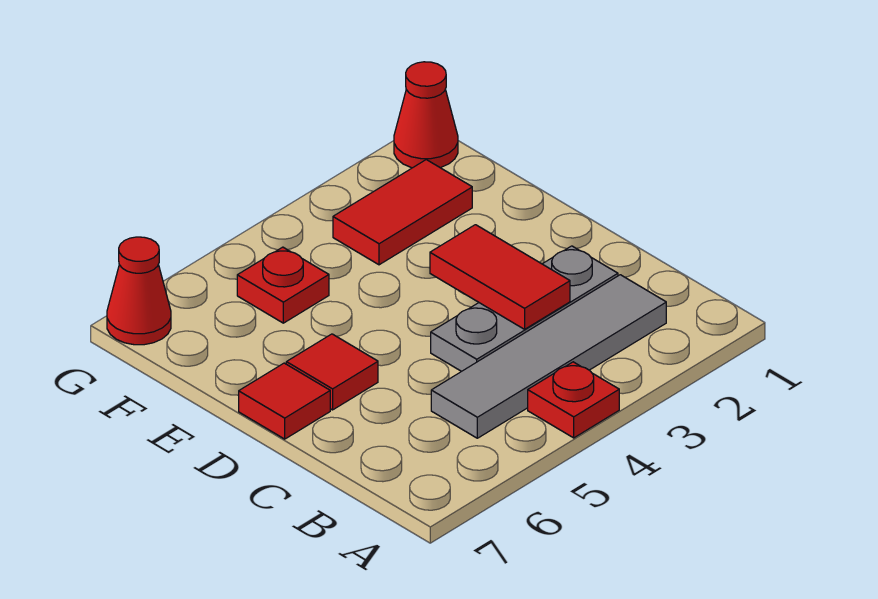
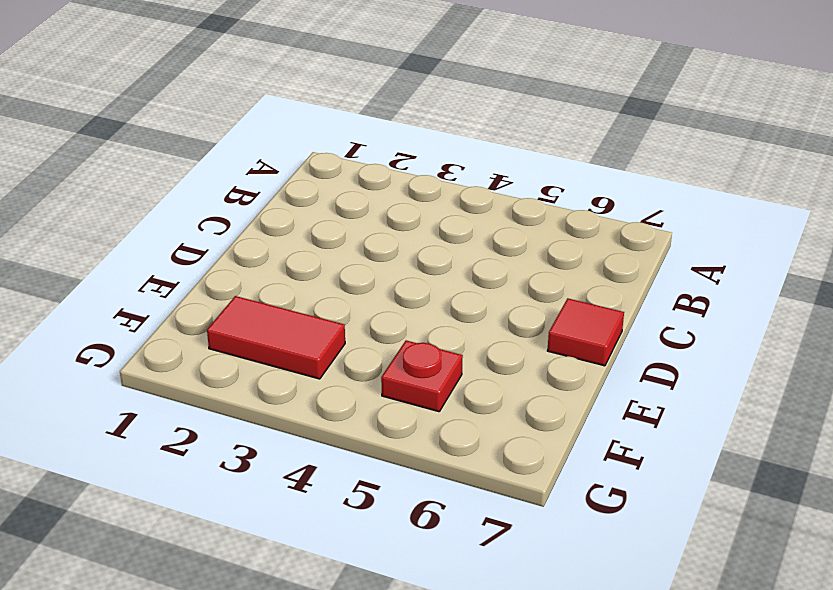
none -> red plate A4 level 1
none -> grey tile B2:B5 level 1

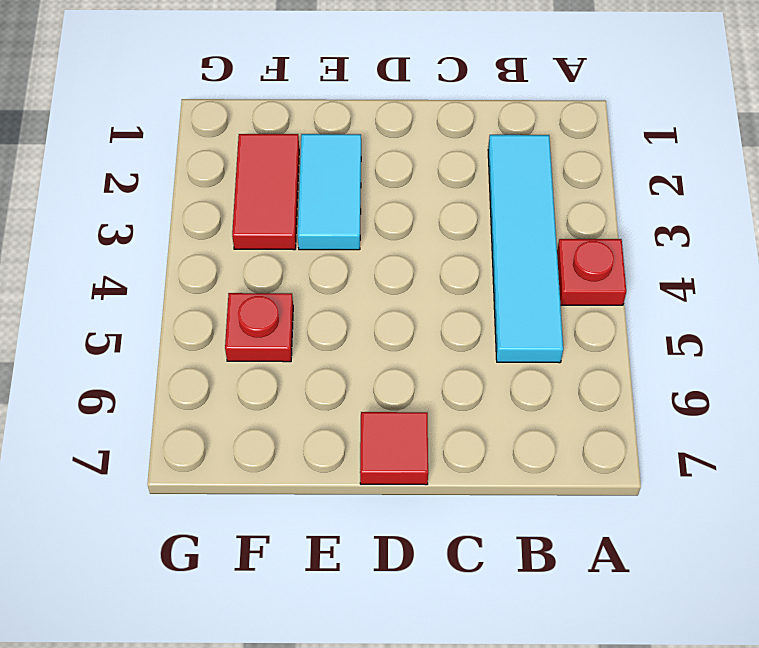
cyan tile B2:B5 level 1 -> grey tile B2:B5 level 1
cyan tile E2:E3 level 1 -> none
none -> grey plate C2:C4 level 1
none -> red tile D6 level 1

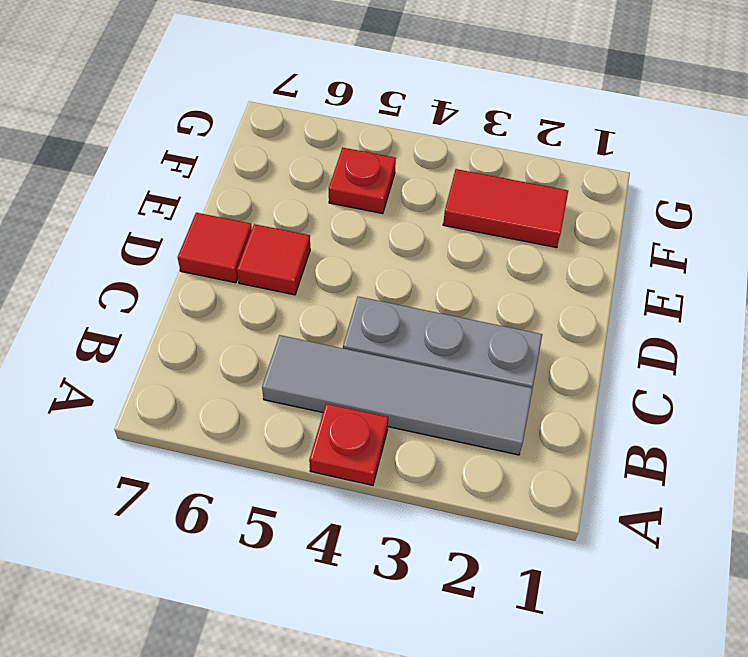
none -> red cone G1 level 1
none -> red cone G7 level 1

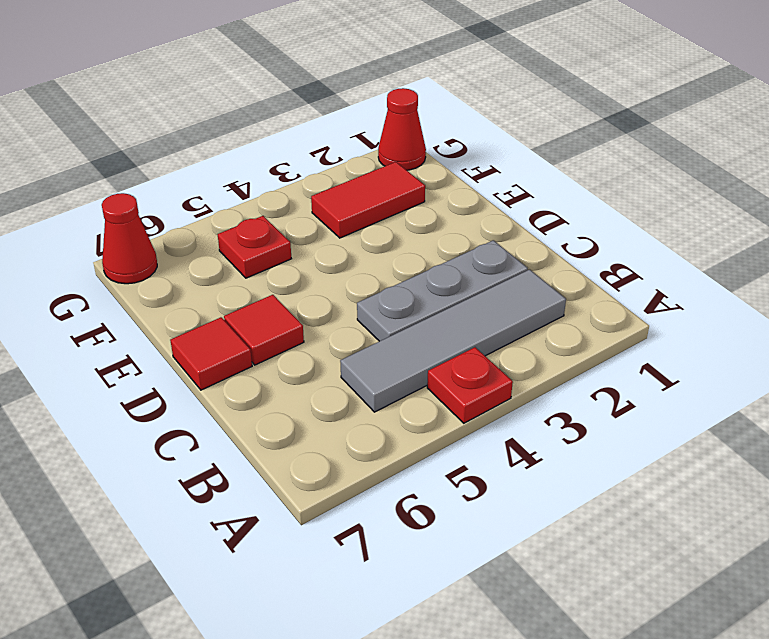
none -> red tile C3:D3 level 2

